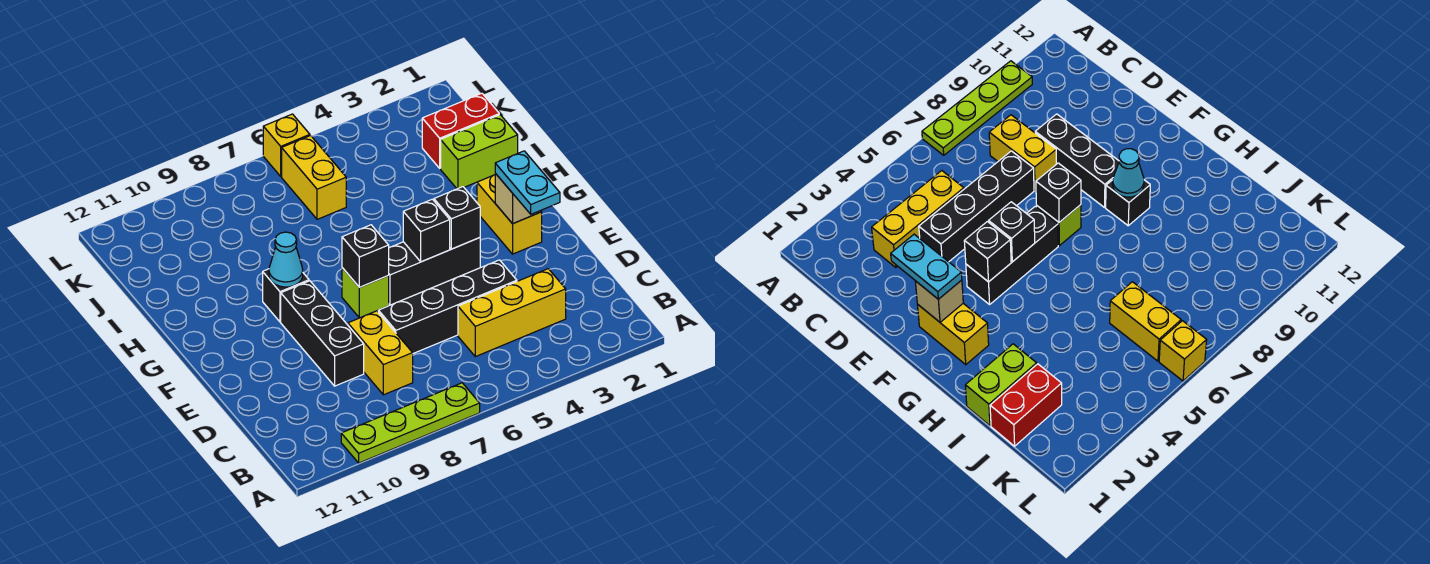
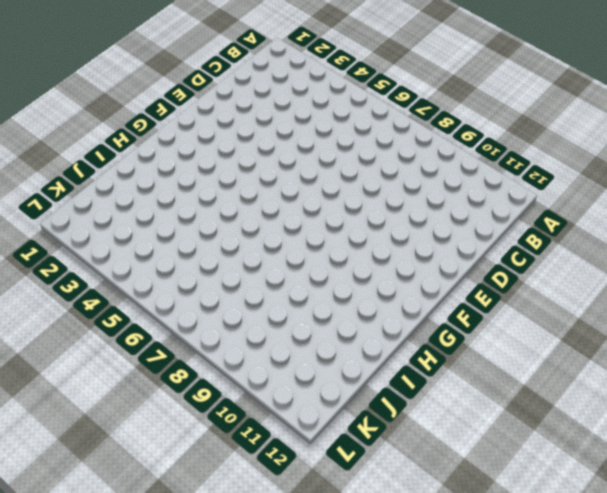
none -> lime plate A7:A10 level 1
none -> yellow brick C3:C5 level 1
none -> yellow brick C8:D8 level 1

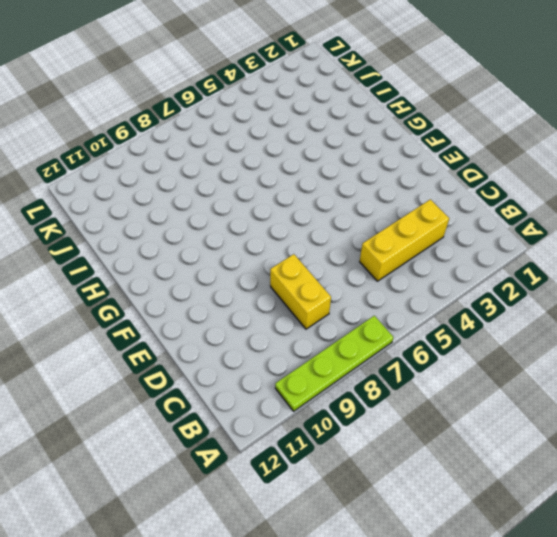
none -> black brick D4:D7 level 1
none -> black brick D9:F9 level 1
none -> yellow brick F2:G2 level 1

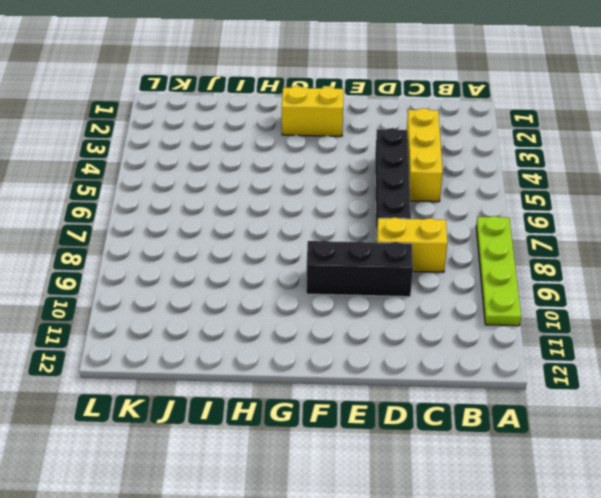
none -> black brick F4:F6 level 1
none -> lime brick F7 level 1
none -> black brick G9 level 1

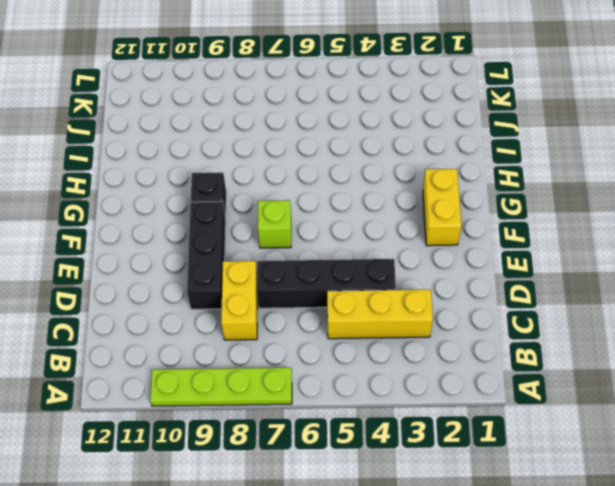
none -> black brick F4:F6 level 1
none -> lime brick I1:I2 level 1
none -> red brick J1:J2 level 1

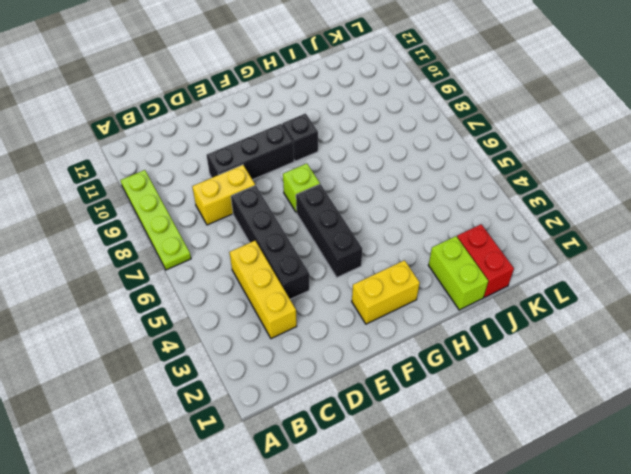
none -> yellow brick J6:K6 level 1
none -> yellow brick L6 level 1
none -> tan brick F2 level 2

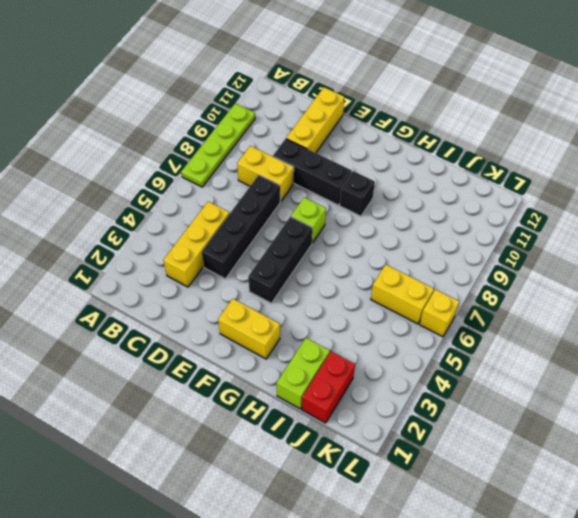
yellow brick D10:D12 level 1 -> none
none -> tan brick F2 level 2
none -> black brick F4 level 2
none -> black brick F5 level 2

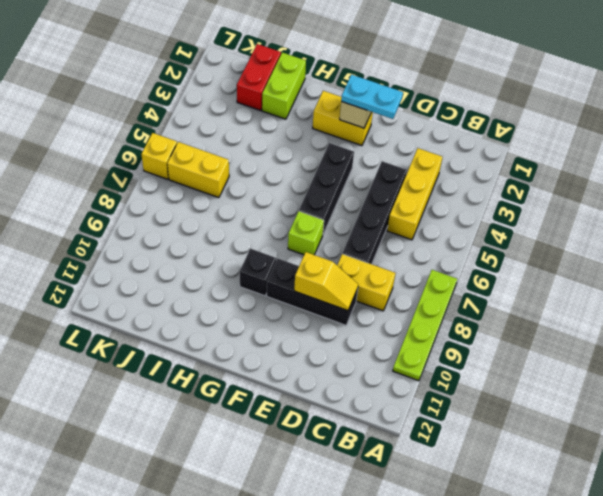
yellow slope D9:E9 level 2 top E -> none
none -> black brick F4 level 2
none -> black brick F5 level 2
none -> black brick F7 level 2

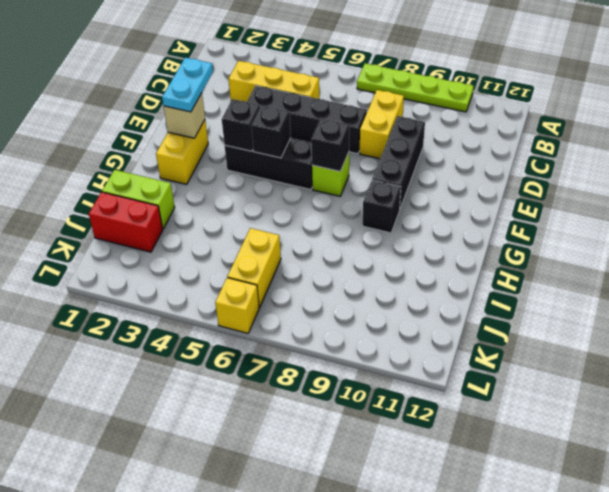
none -> cyan cone G9 level 2

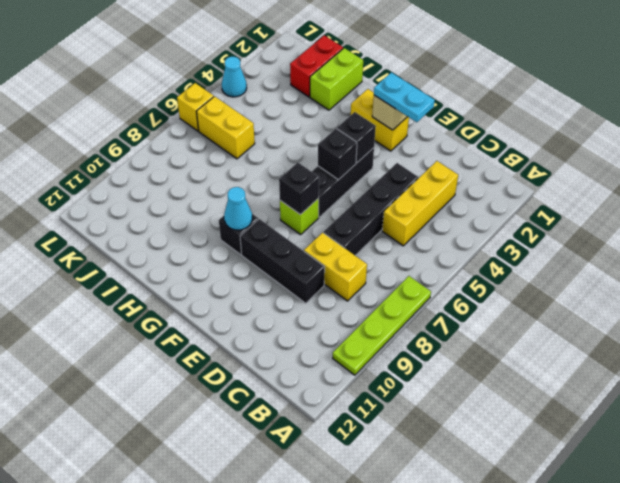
cyan cone L4 level 1 -> none

